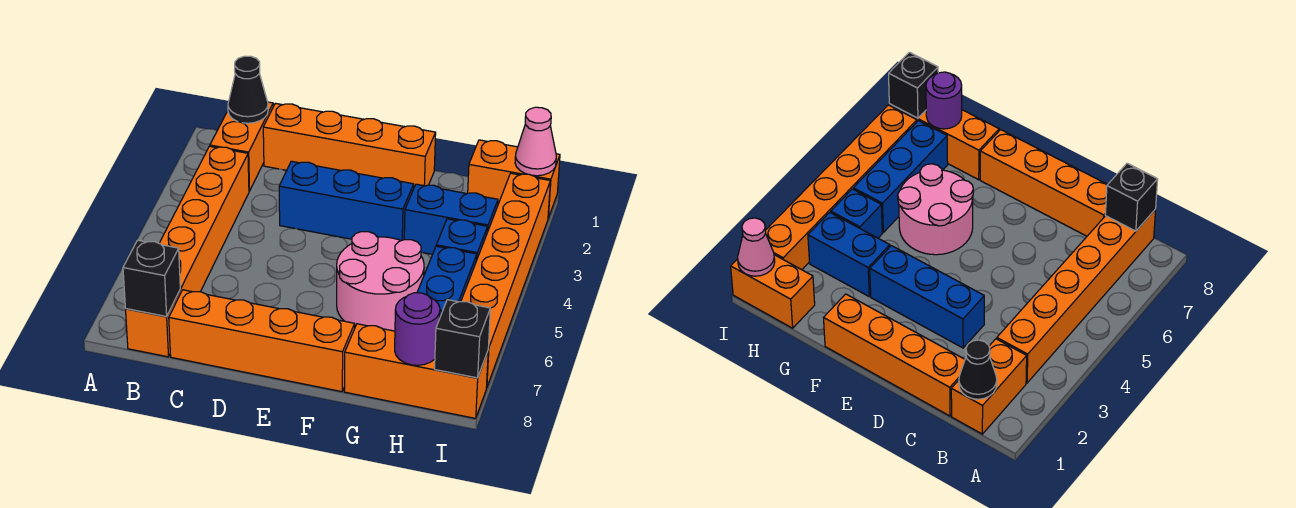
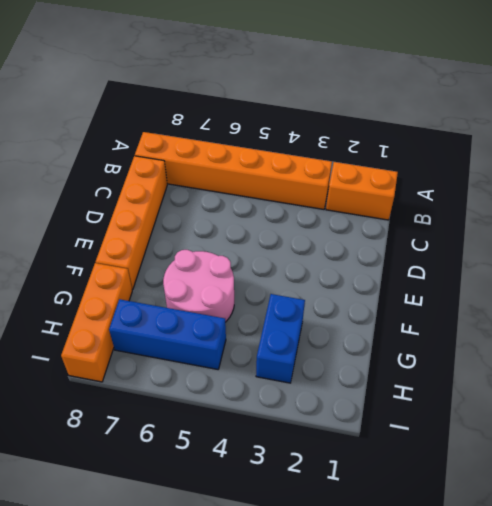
none -> orange brick C1:F1 level 1
none -> blue brick D3:F3 level 1
none -> orange brick H1:I1 level 1

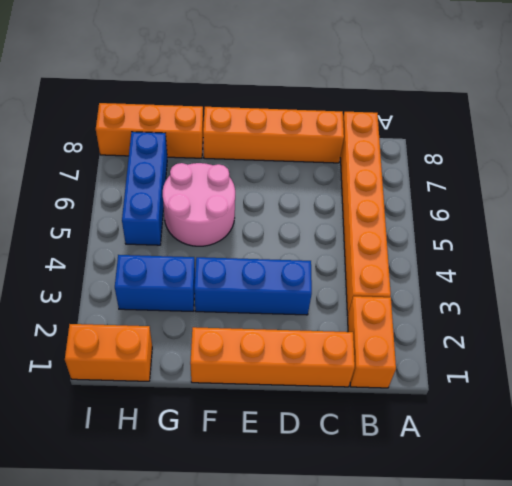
none -> blue brick H4 level 1
none -> orange brick I2:I7 level 1
none -> black cone B1 level 2

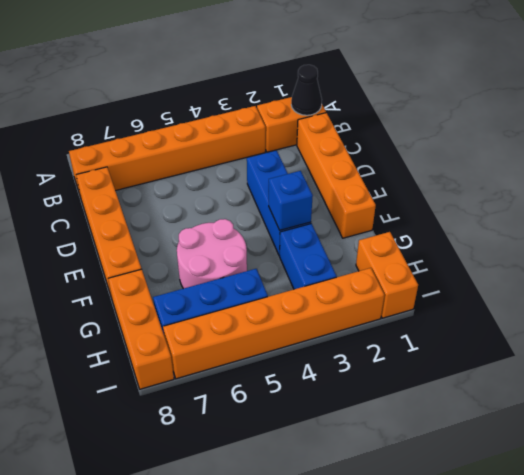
blue brick F3 level 2 -> blue brick H4 level 1
none -> black brick B8 level 2
none -> purple round brick H8 level 2
none -> pink cone I1 level 2

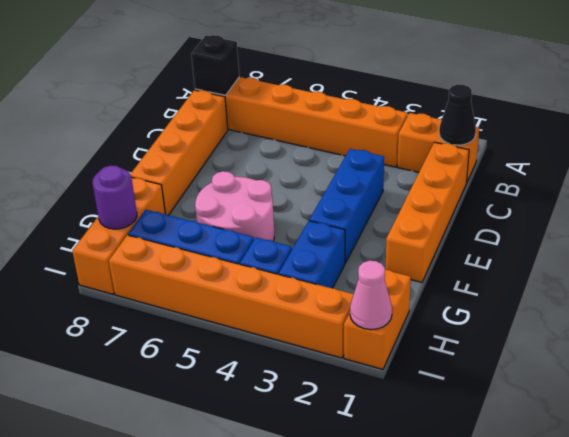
none -> black brick I8 level 2

